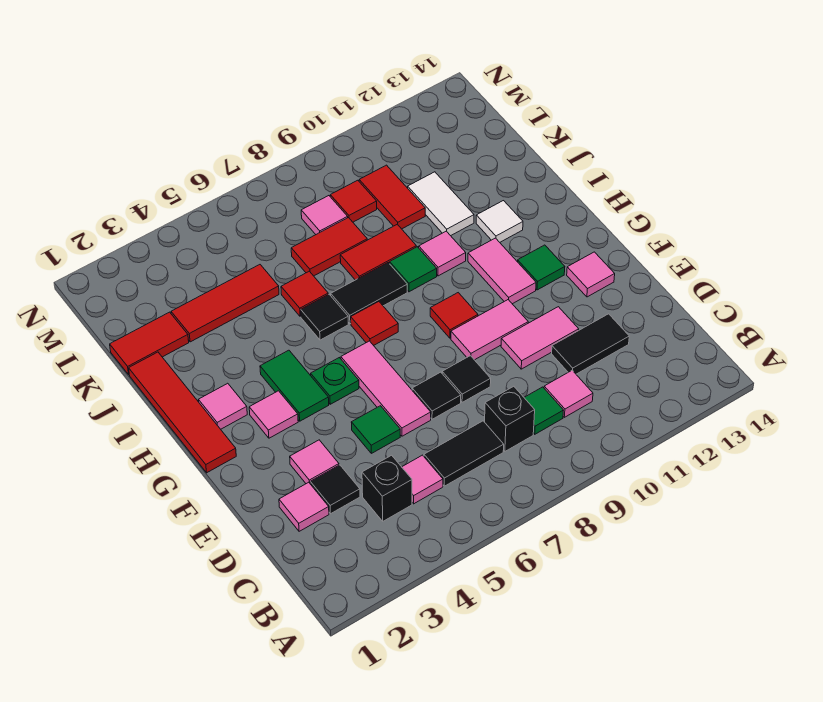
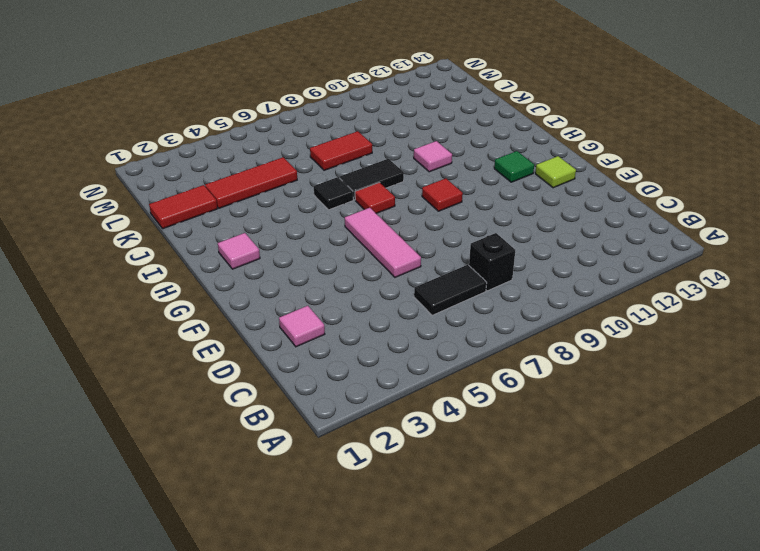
lime tile F13 level 1 -> pink tile F13 level 1
none -> black brick C4 level 1
none -> pink tile C5 level 1
none -> green tile C9 level 1
none -> pink tile C10 level 1

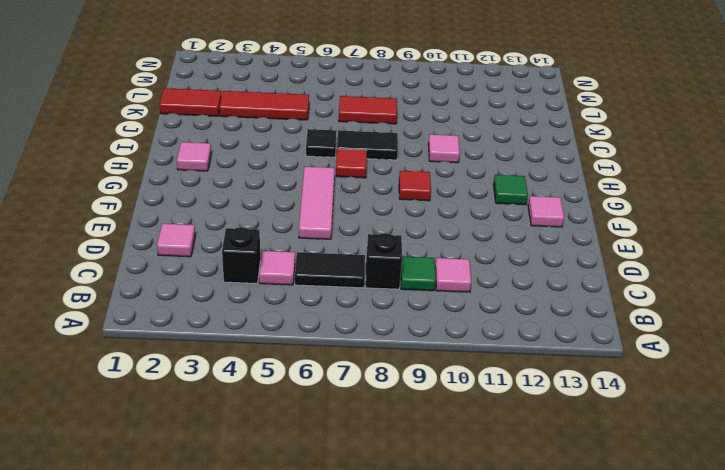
none -> black tile D3 level 1
none -> black tile D11:D12 level 1
none -> pink tile E3 level 1
none -> green tile E5 level 1

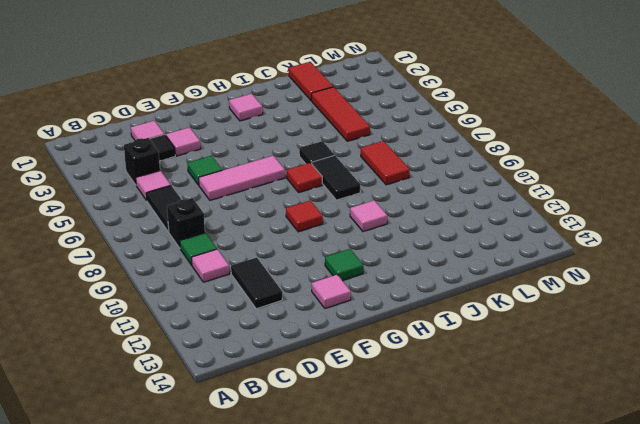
none -> black tile E7 level 1
none -> black tile E8 level 1
none -> pink tile E10:E11 level 1
none -> pink tile F9:F10 level 1

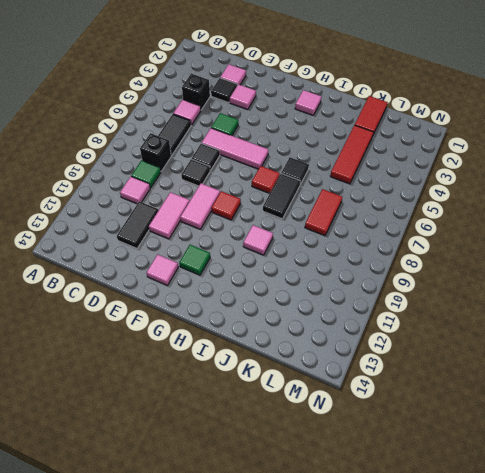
none -> red tile G1:J1 level 1
none -> pink tile G3 level 1
none -> green tile G4:H4 level 1
none -> green plate G5 level 1

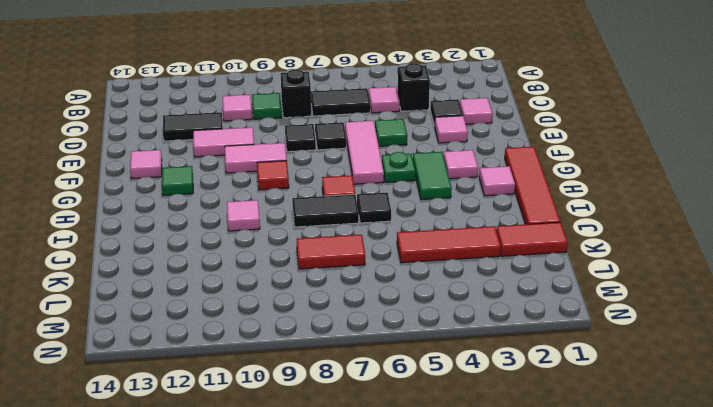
none -> pink tile G11:H11 level 1
none -> green tile I9 level 1
none -> white tile I12 level 1
none -> red tile J6 level 1

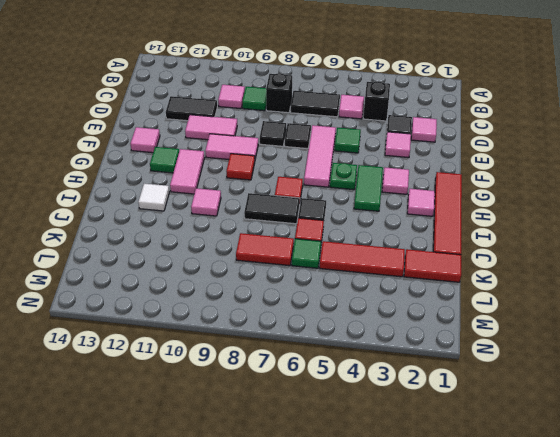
green tile K6 level 1 -> green tile I9 level 1
none -> red tile J8:J9 level 1
none -> white tile J11:K11 level 1
none -> red tile K10:L10 level 1
none -> pink tile L8 level 1

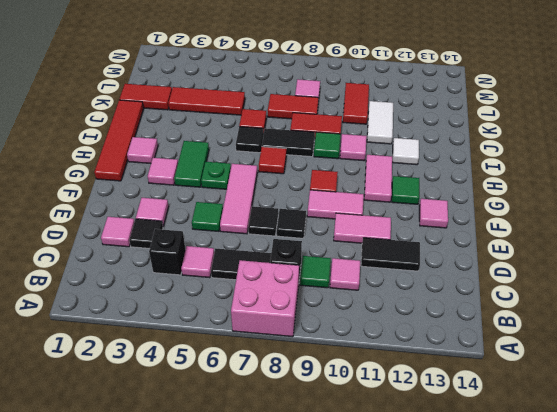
pink brick A7:B8 level 1 -> none
none -> red tile L9 level 1

